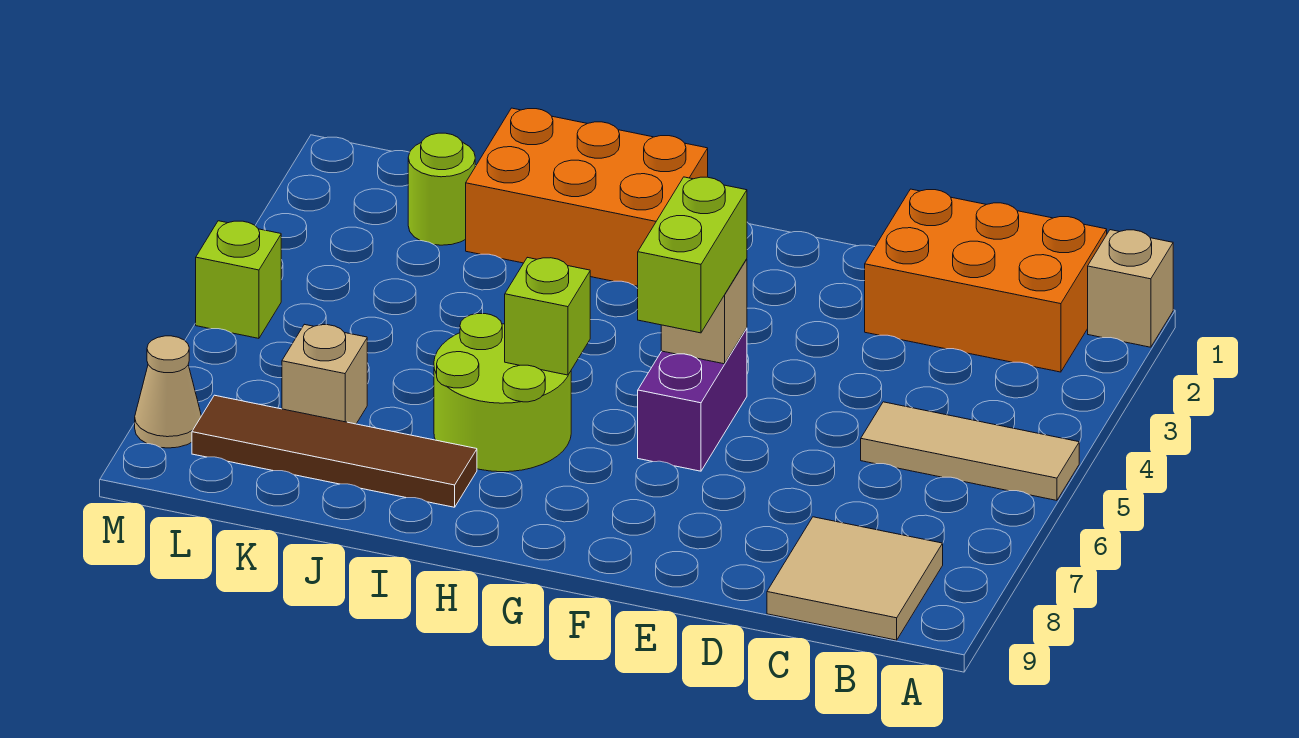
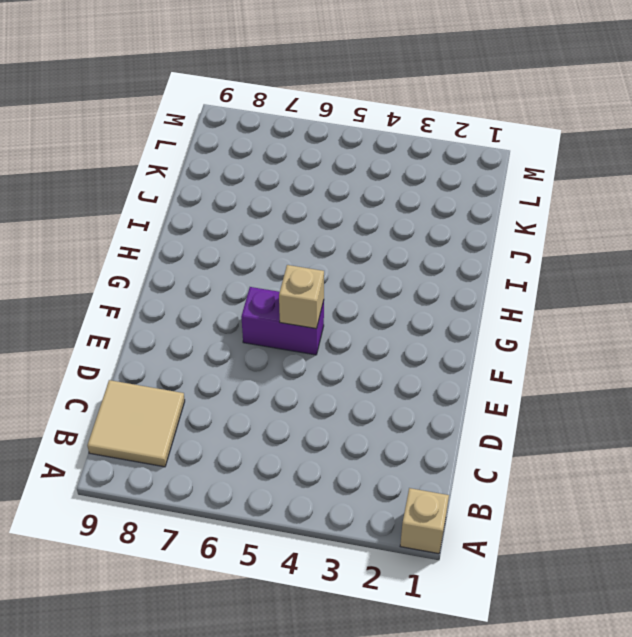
none -> tan tile A5:C5 level 1
none -> orange brick B1:D2 level 1
none -> orange brick H1:J2 level 1

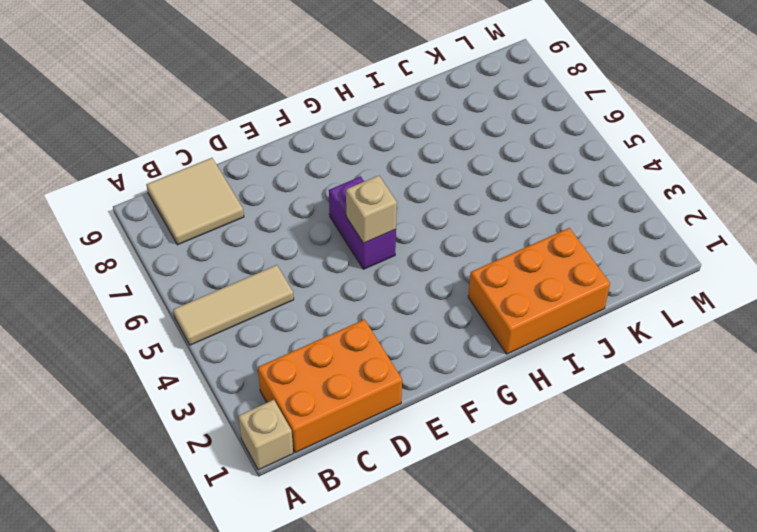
none -> lime round brick H6:I7 level 1
none -> brown tile I8:L8 level 1
none -> lime round brick K2 level 1

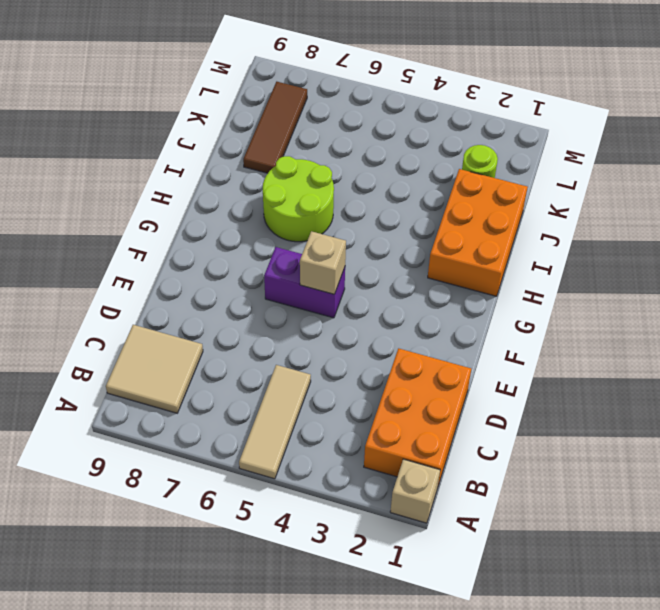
brown tile J8:L8 level 1 -> brown tile I8:L8 level 1
none -> tan brick K7 level 1
none -> lime brick M5 level 1
none -> tan cone M8 level 1

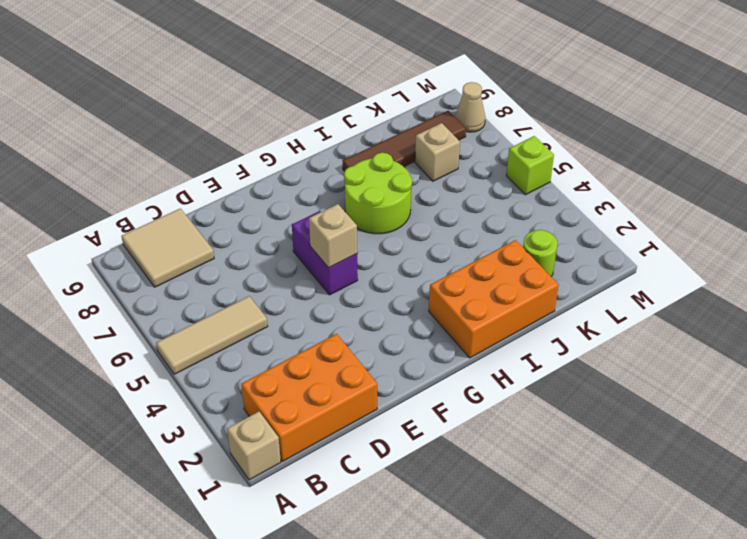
none -> lime brick H6 level 2
none -> lime brick F5:F6 level 3

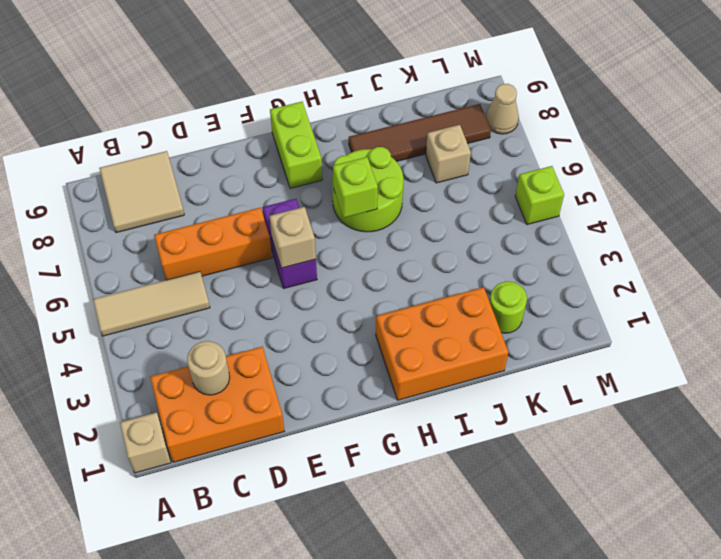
tan round brick C2 level 2 -> none
orange brick C6:E6 level 1 -> none
lime brick G8:G9 level 1 -> lime brick F5:F6 level 3

